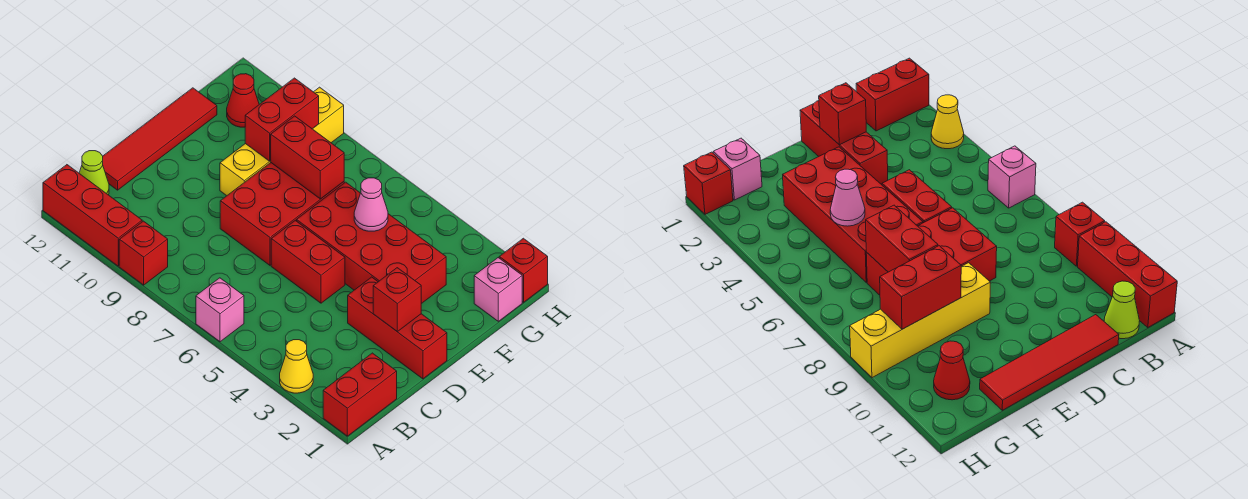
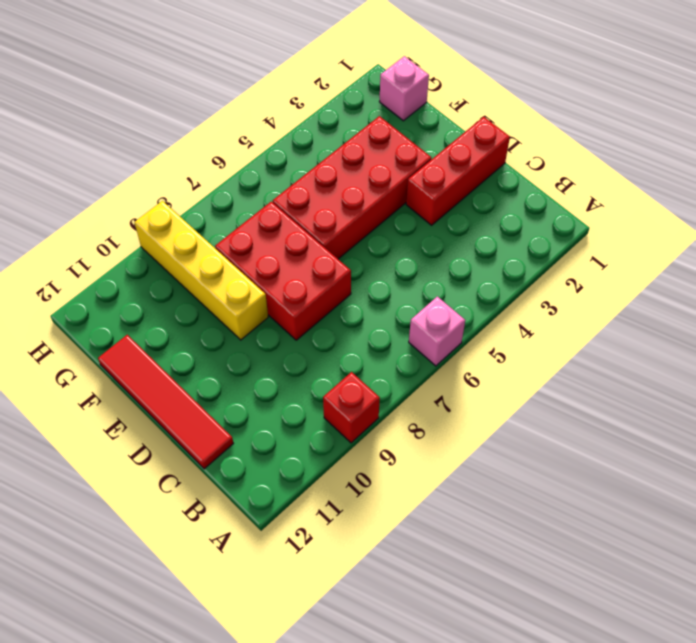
none -> red brick A1:B1 level 1
none -> yellow cone A3 level 1
none -> red brick A10:A12 level 1

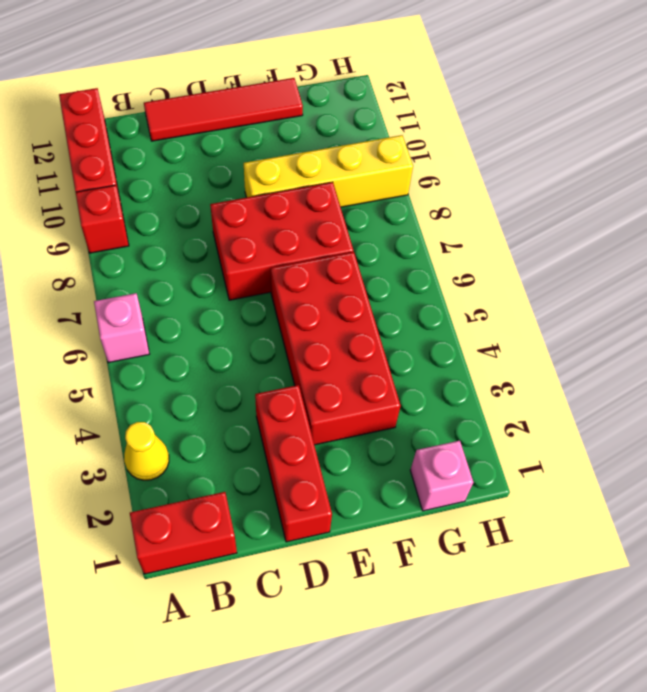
none -> lime cone B12 level 1
none -> red brick D5:D6 level 1
none -> red cone G11 level 1

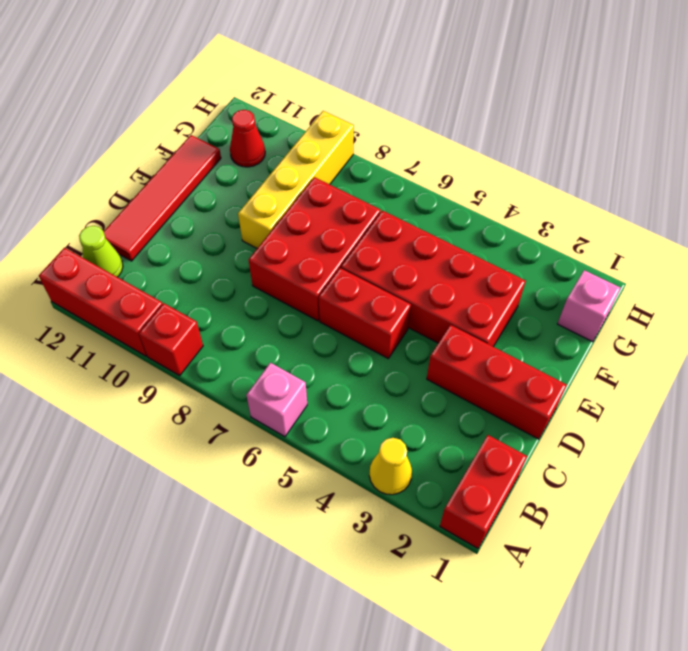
none -> red brick H1 level 1
none -> red brick D2 level 2
none -> pink cone F5 level 2

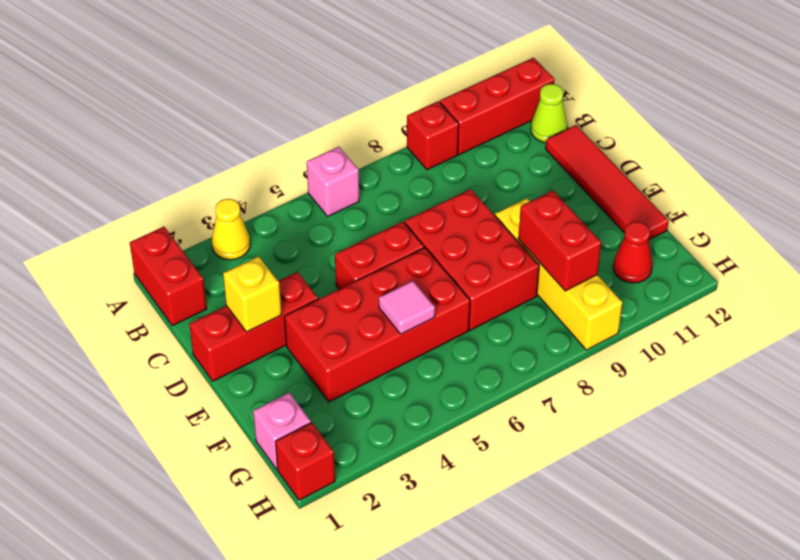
yellow brick D2 level 2 -> red brick D2 level 2
pink tile F5 level 2 -> pink cone F5 level 2
none -> red brick F7:F8 level 2

